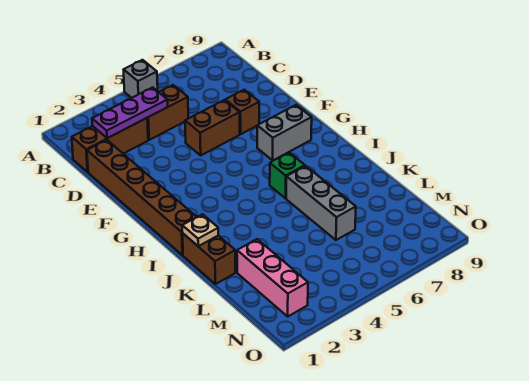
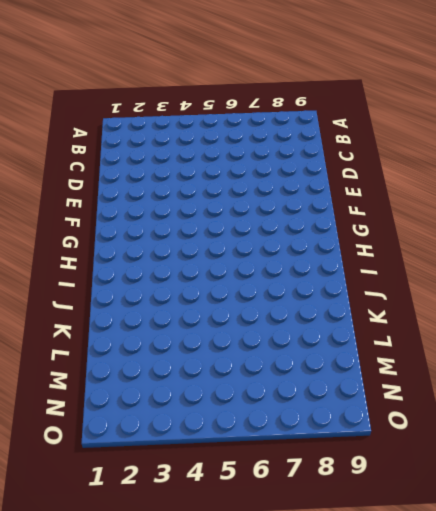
none -> grey brick A5 level 1
none -> brown brick C1:C3 level 1
none -> brown brick C4:C5 level 1

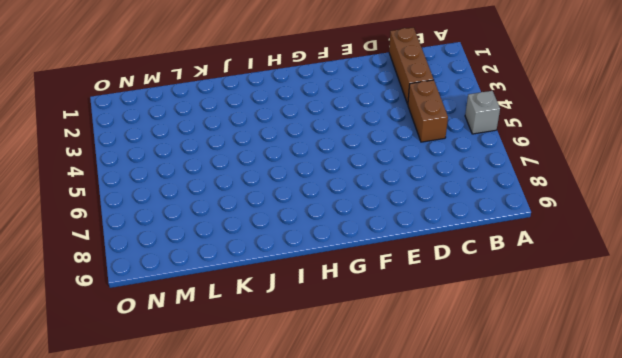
none -> brown brick D1:I1 level 1
none -> brown brick E5:E6 level 1
none -> brown brick E7 level 1

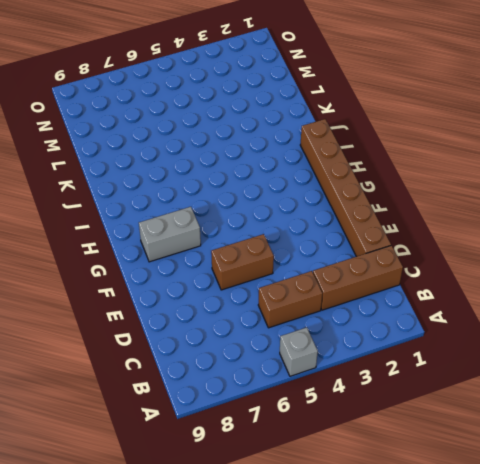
none -> brown brick E7 level 1
none -> green brick I6 level 1
none -> brown brick J1:K1 level 1

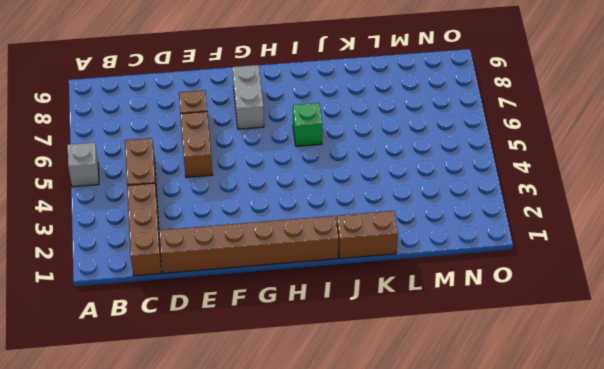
none -> grey brick J6:L6 level 1
none -> pink brick L2:N2 level 1
none -> purple plate C2:C4 level 2

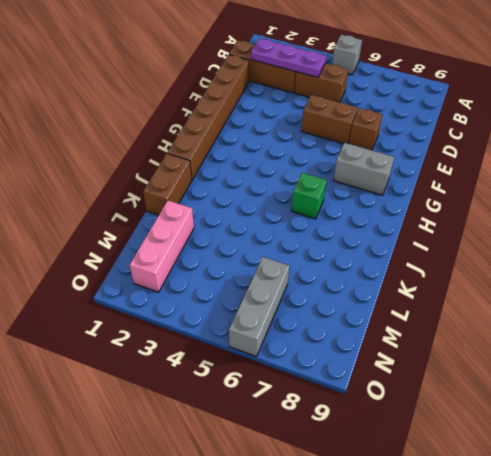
grey brick M6:O6 level 1 -> grey brick J6:L6 level 1
none -> tan plate J1 level 2

